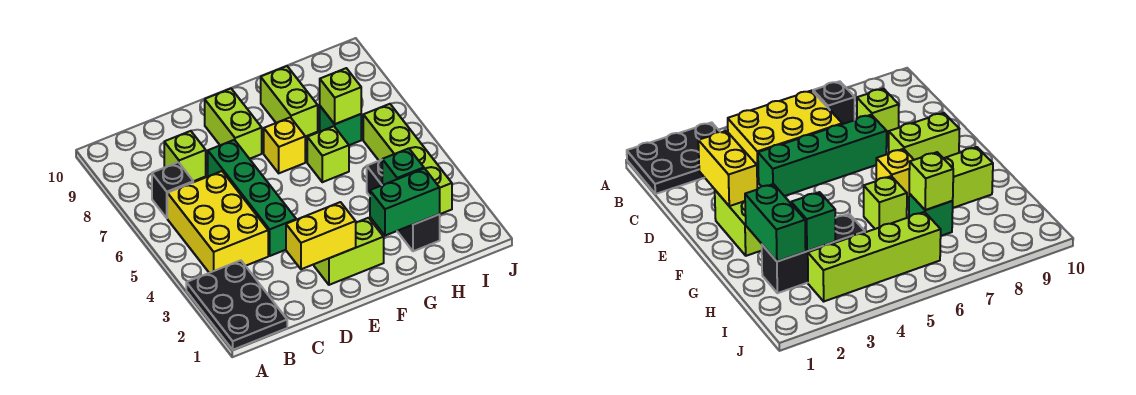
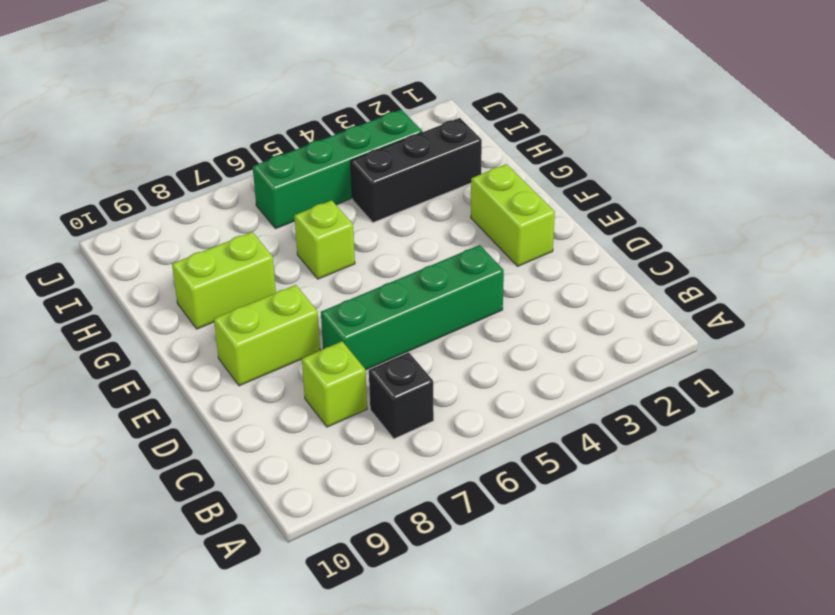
green brick I3:I6 level 1 -> lime brick I3:I6 level 1
none -> black plate A1:B3 level 1
none -> yellow brick B4:C6 level 1
none -> yellow brick F7 level 1

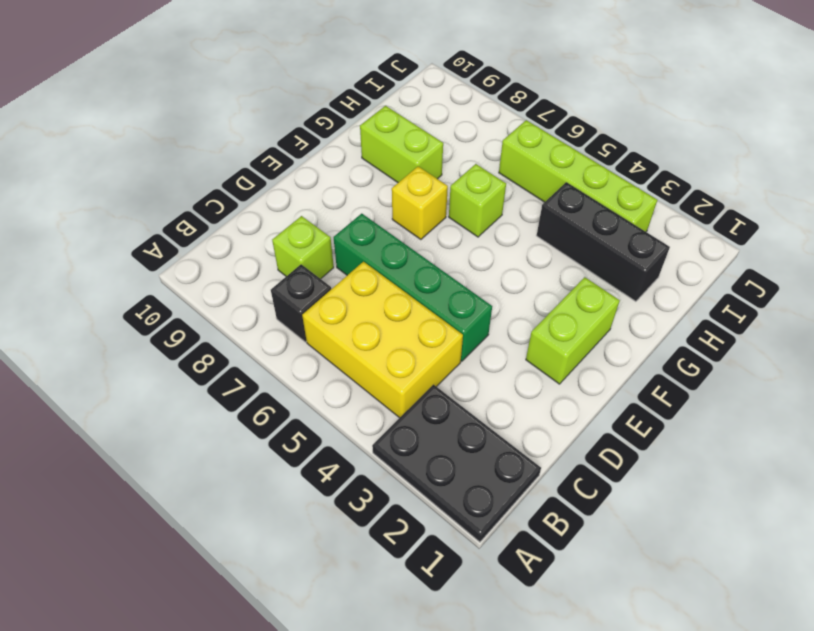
none -> lime brick E8:E9 level 1
none -> green brick H7 level 1
none -> yellow brick D2:E2 level 2

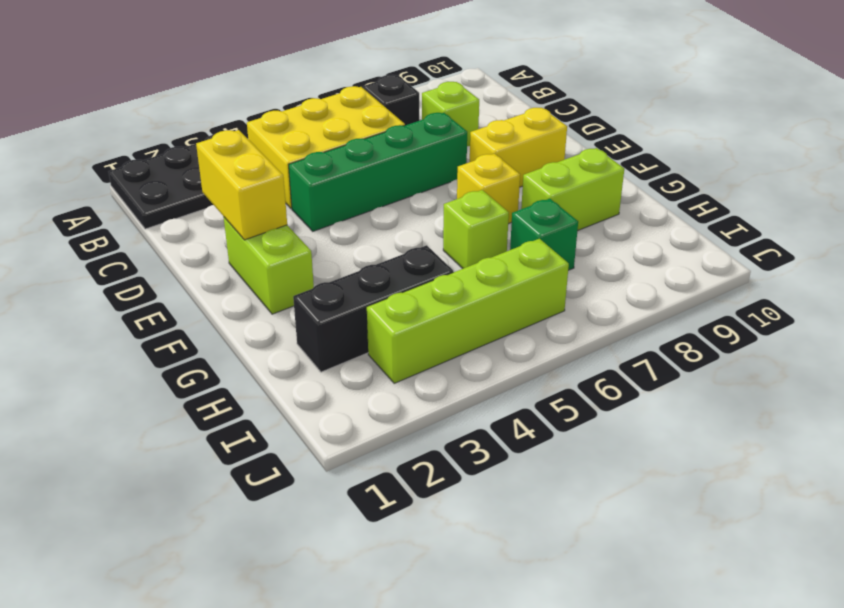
yellow brick E8:E9 level 1 -> lime brick E8:E9 level 1
none -> green brick G2:H2 level 2
none -> green brick H3 level 2
none -> lime brick H7 level 2

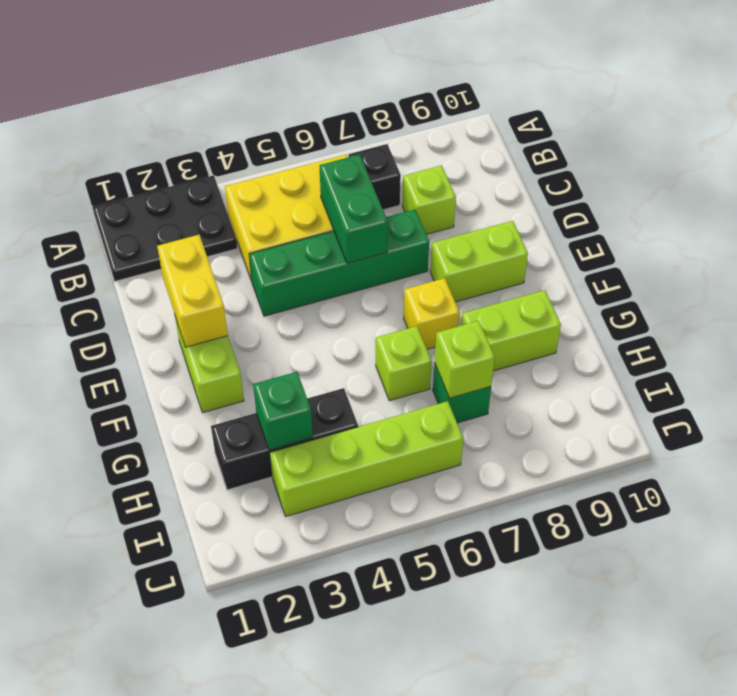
green brick C6:D6 level 2 -> green brick G2:H2 level 2

